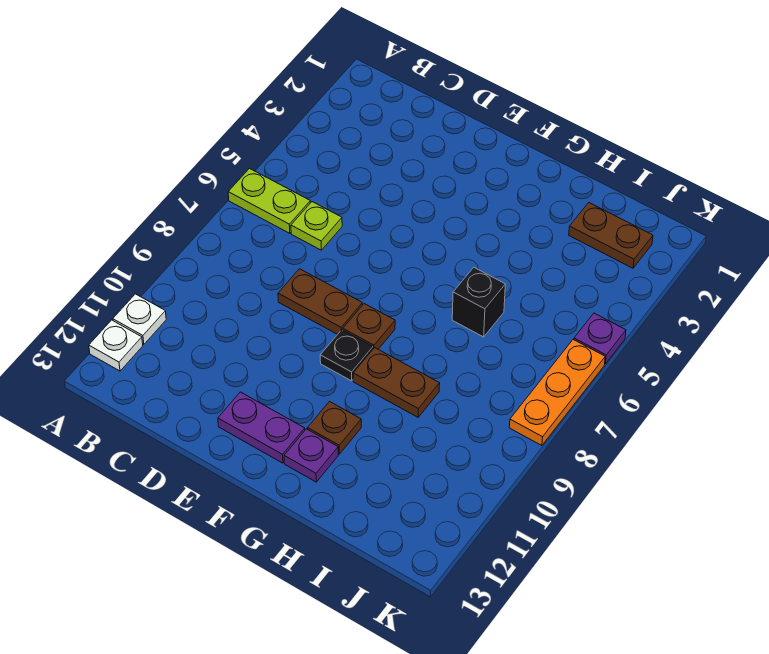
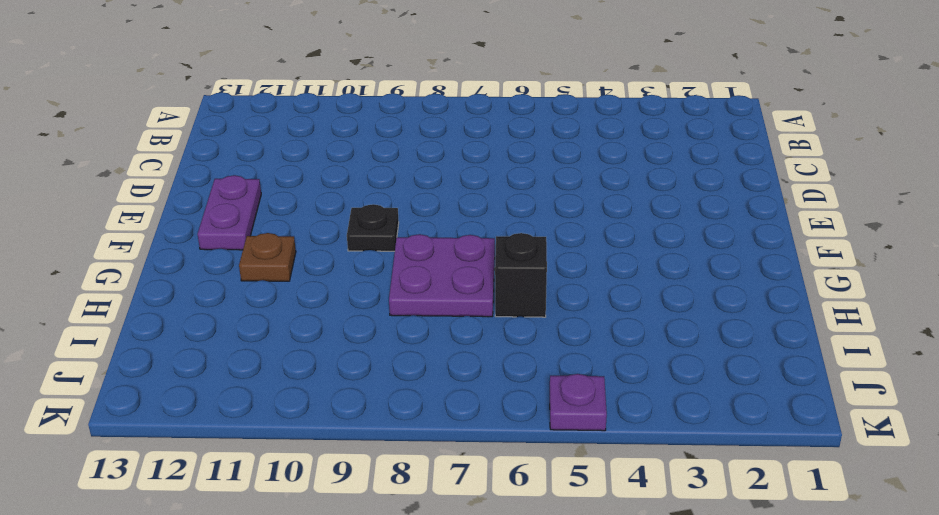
purple plate G7:H8 level 1 -> none
none -> lime plate A6:B6 level 1
none -> white plate A11 level 1
none -> white plate A12 level 1

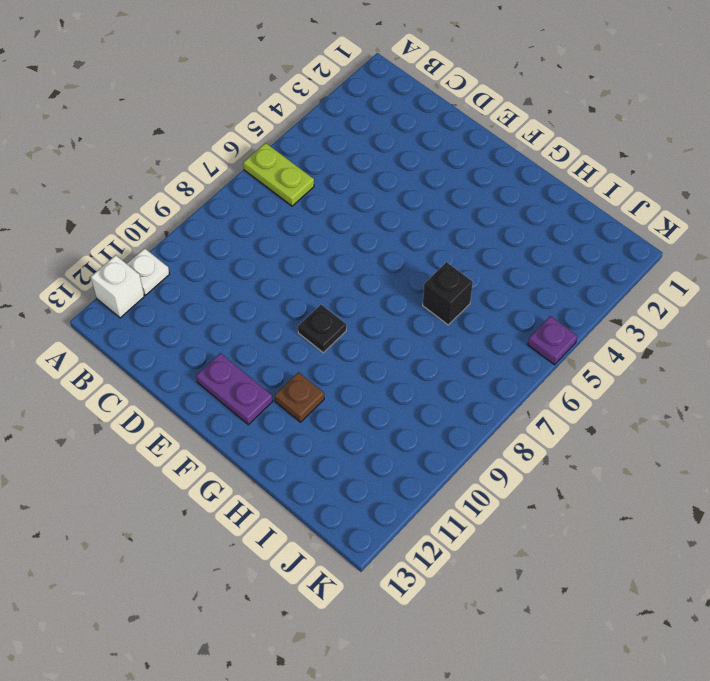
white brick A12 level 1 -> white plate A12 level 1
none -> lime plate C6 level 1
none -> brown plate D8:E8 level 1
none -> brown plate F8 level 1

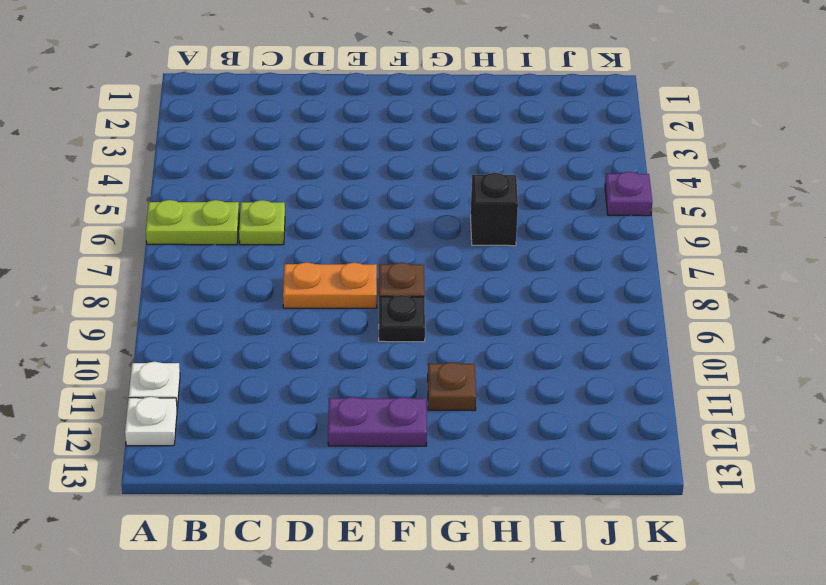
orange plate D8:E8 level 1 -> brown plate D8:E8 level 1
none -> brown plate G9:H9 level 1
none -> purple plate G12 level 1
none -> brown plate I2:J2 level 1

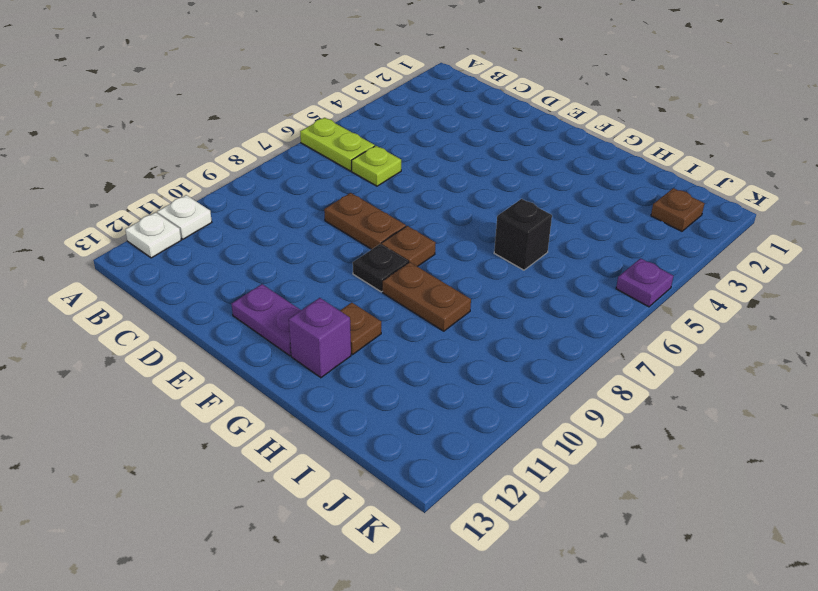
purple brick G12 level 1 -> purple plate G12 level 1
brown plate J2 level 1 -> brown plate I2:J2 level 1
none -> orange plate K6:K8 level 1

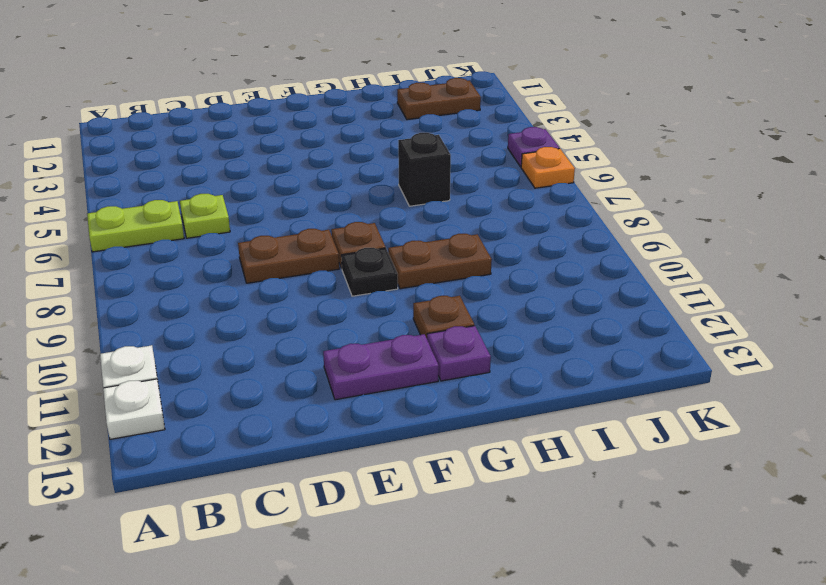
orange plate K6 level 1 -> orange plate K6:K8 level 1

